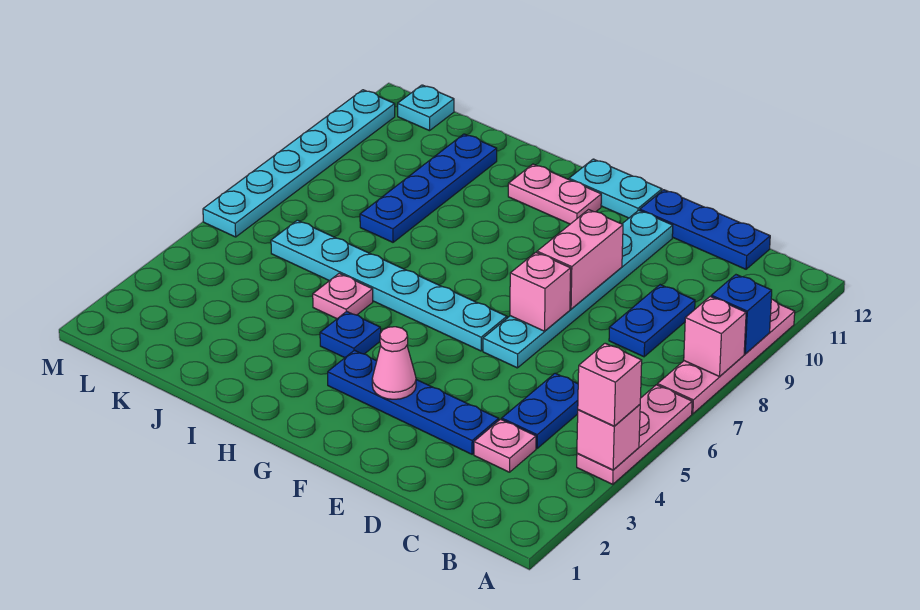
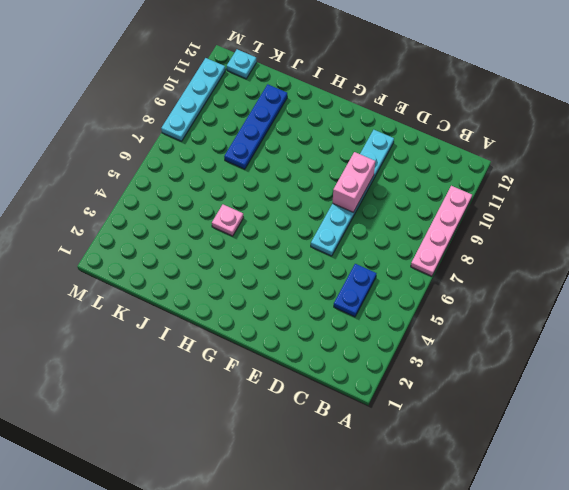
cyan plate M8:M11 level 1 -> cyan plate M6:M11 level 1
none -> pink plate A4:A6 level 1
none -> pink plate C3 level 1
none -> blue plate C8:C9 level 1

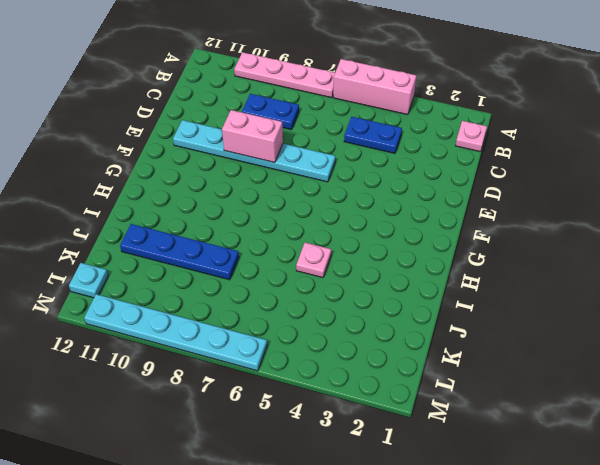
pink brick A4:A6 level 1 -> pink plate A4:A6 level 1
pink plate B1 level 1 -> pink plate C3 level 1
none -> blue plate C12:E12 level 1
none -> blue plate D3:G3 level 1
none -> cyan plate F6:K6 level 1

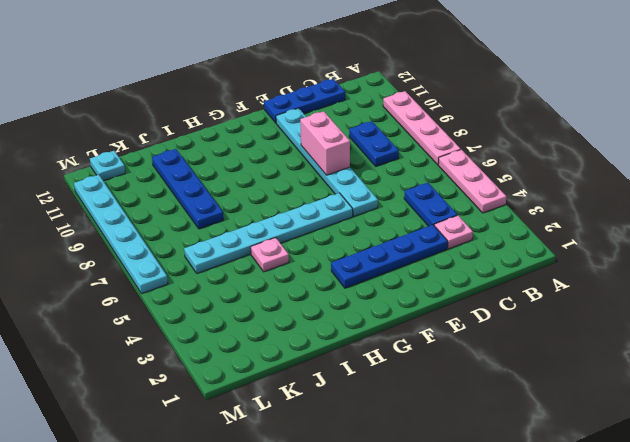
none -> cyan plate F12:G12 level 1
none -> pink plate G11:H11 level 1
none -> blue plate H4 level 1

